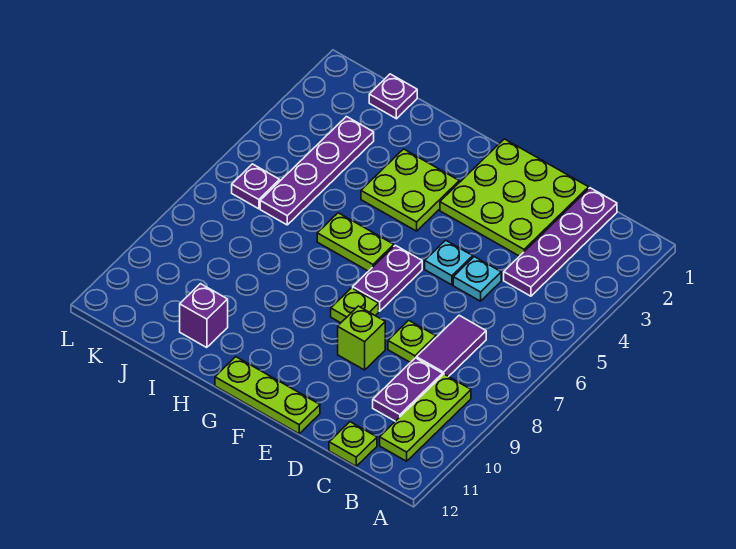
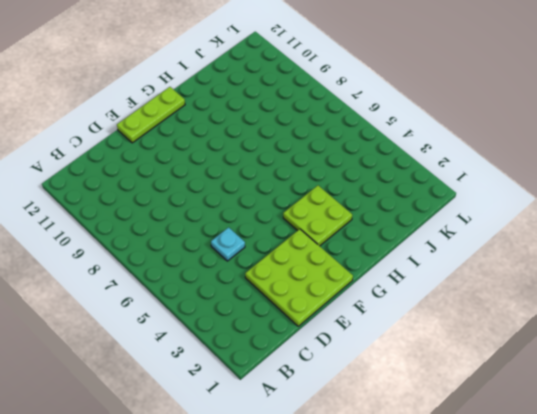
none -> lime plate B9:B11 level 1
none -> purple plate C1:C4 level 1
none -> purple tile C7:C8 level 1

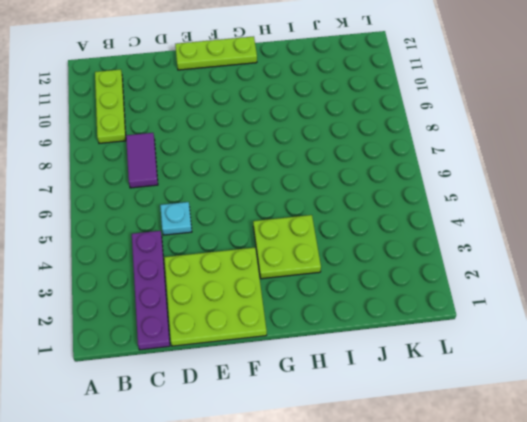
none -> purple plate C9:C10 level 1
none -> lime plate C12 level 1
none -> lime plate D8 level 1

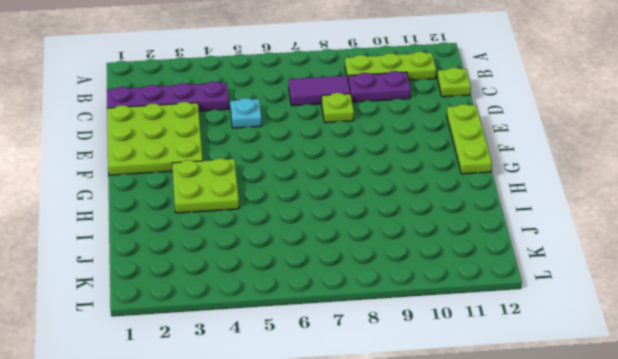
none -> cyan plate E5 level 1
none -> lime brick E9 level 1
none -> purple plate F6:F7 level 1

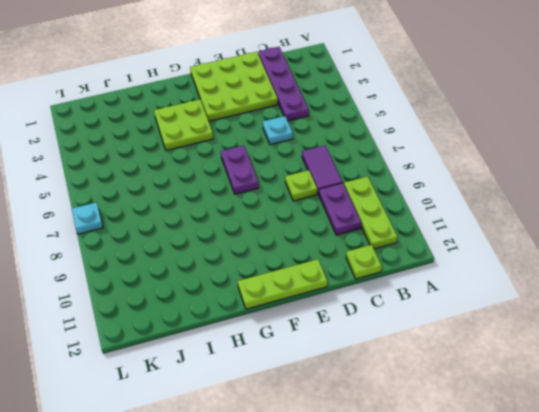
cyan plate L7 level 1 -> cyan plate E5 level 1
none -> lime brick E9 level 1
none -> lime plate F8 level 1
none -> lime plate G6:H6 level 1

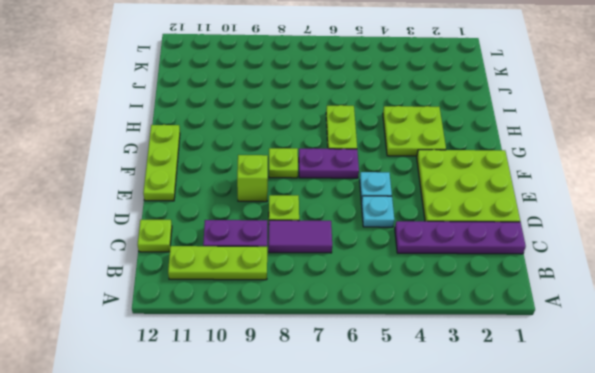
none -> purple brick I11 level 1
none -> purple plate J1 level 1
none -> purple plate J3:J6 level 1

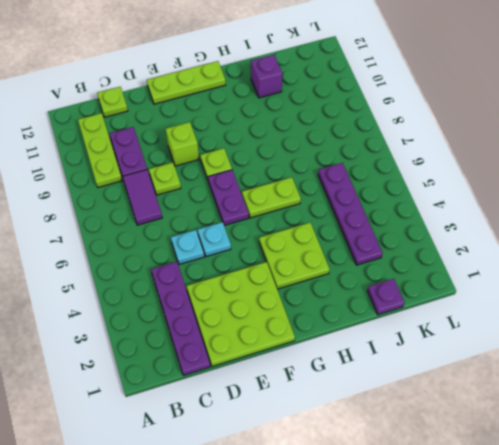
none -> purple plate K6 level 1

